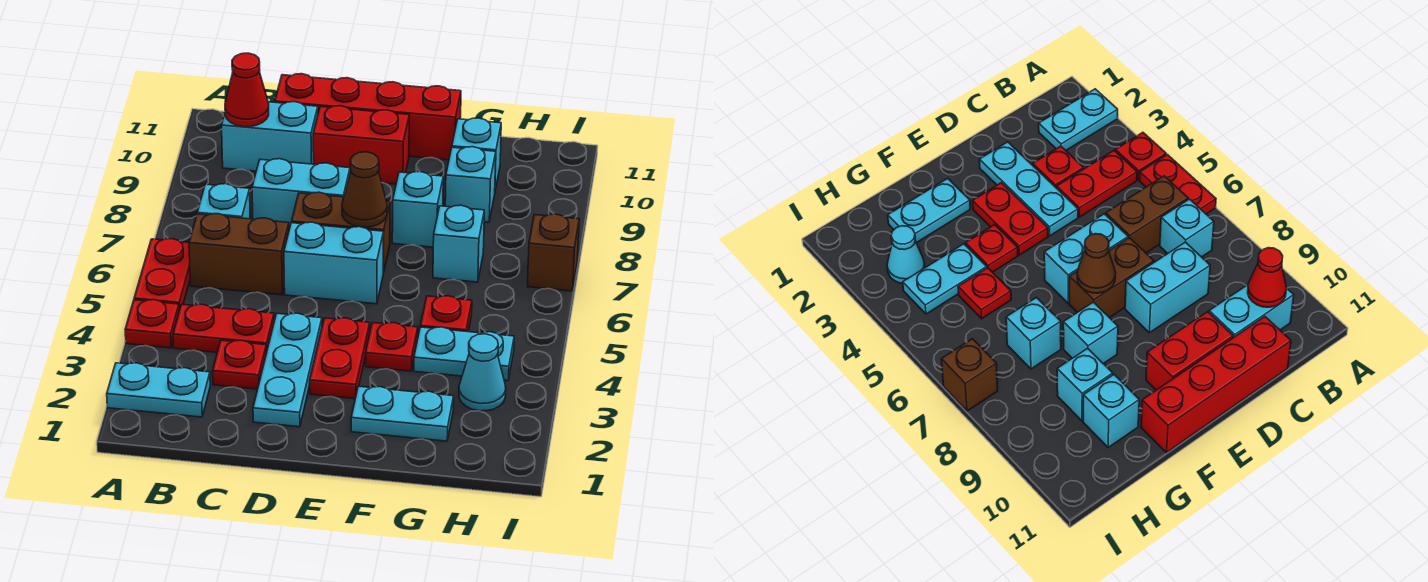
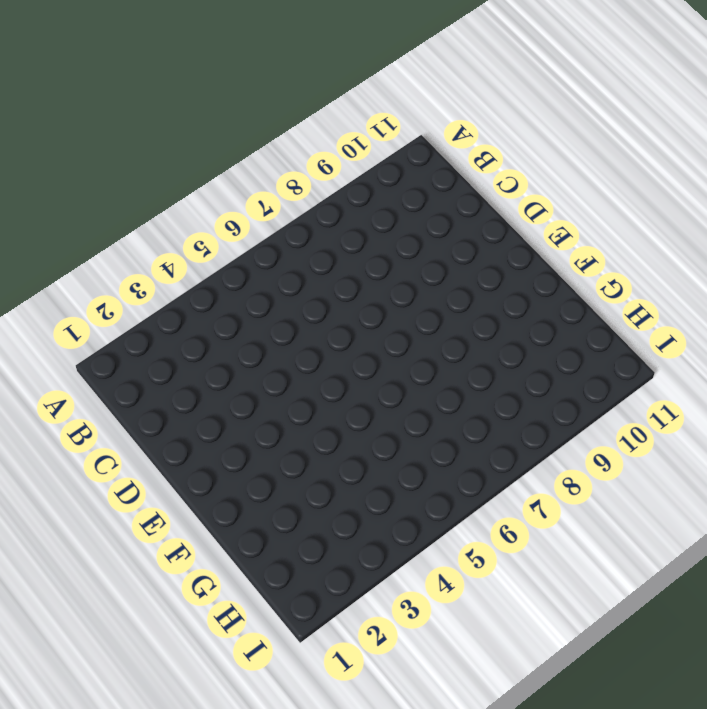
none -> cyan plate A2:B2 level 1
none -> red plate A4 level 1
none -> red plate A5:A6 level 1

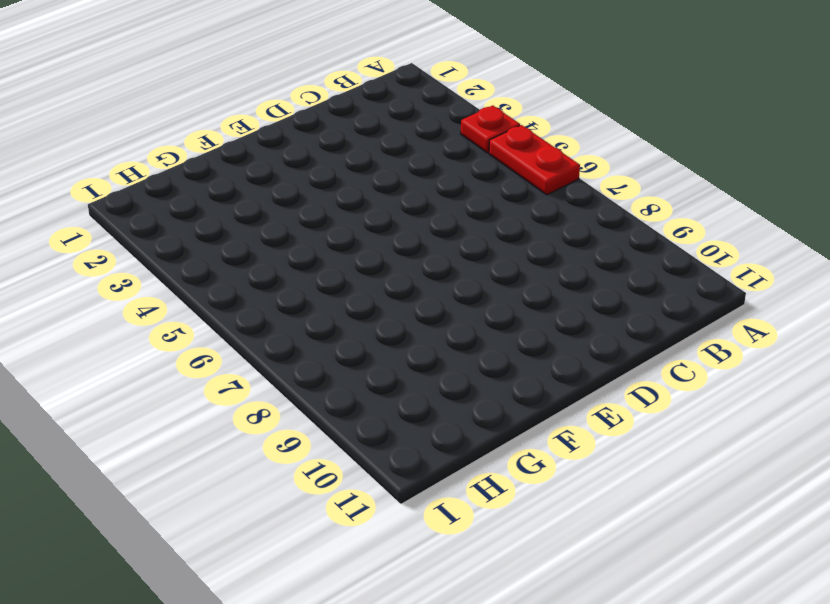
none -> cyan plate A2:B2 level 1
none -> red plate B4:C4 level 1
none -> brown brick B6:C6 level 1

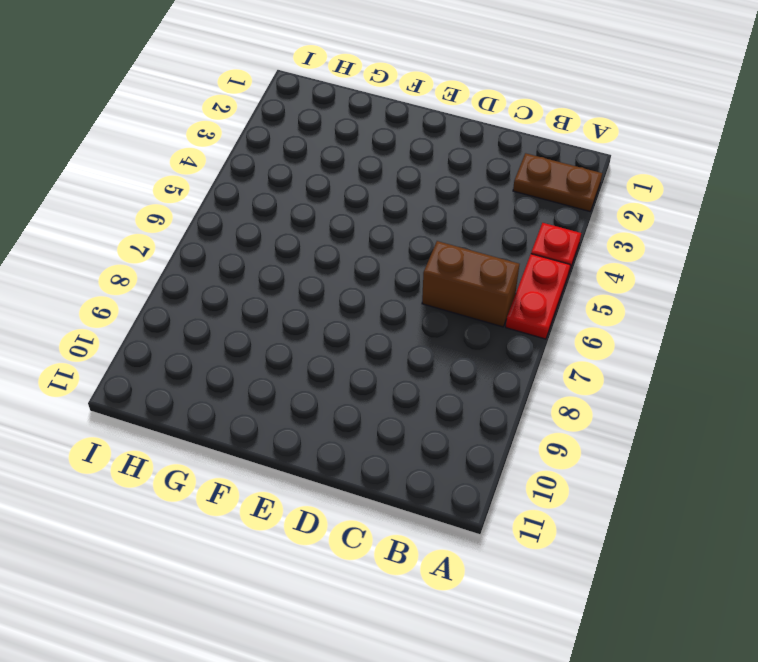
brown plate A2:B2 level 1 -> cyan plate A2:B2 level 1
none -> red plate B4:C4 level 1
none -> cyan brick B7 level 1
none -> cyan brick B10:C10 level 1

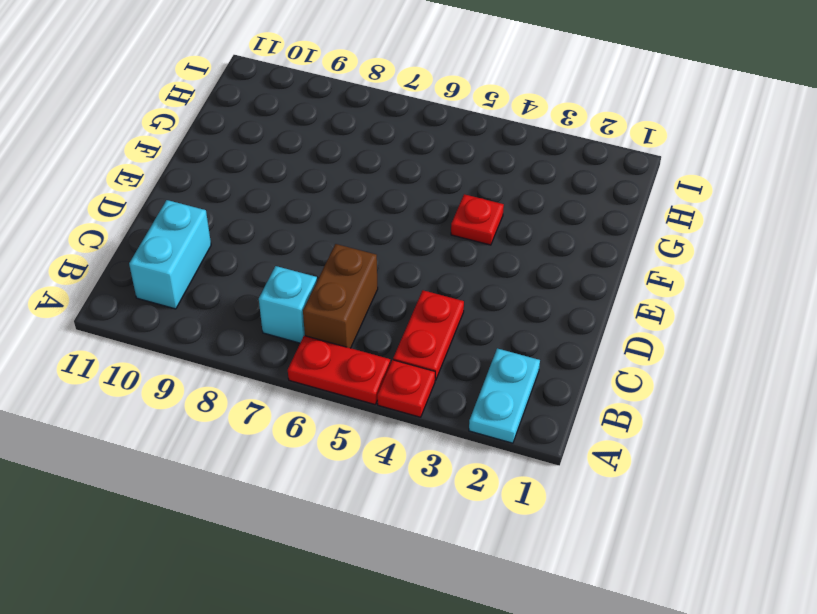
none -> red plate C3 level 1
none -> cyan brick C8:D8 level 1
none -> red brick C11:F11 level 1

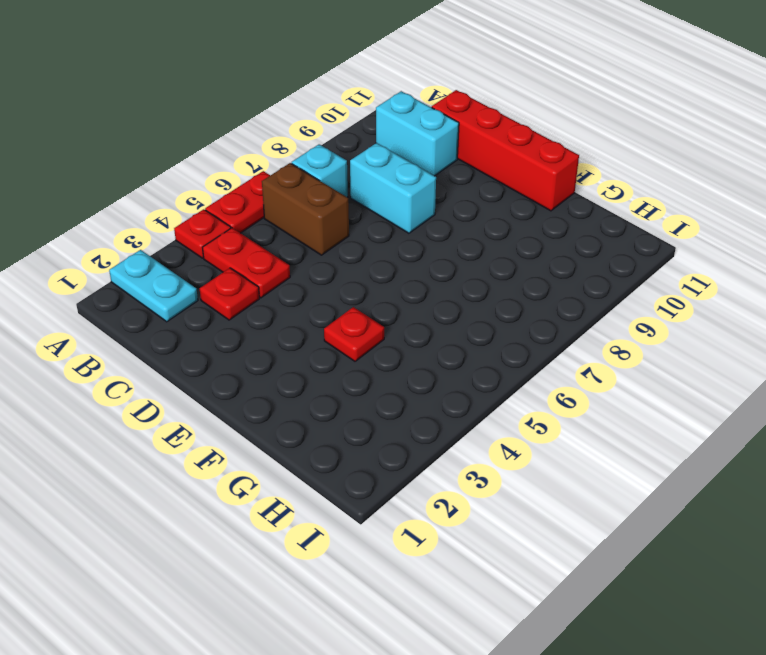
none -> cyan plate D2:D4 level 1
none -> cyan brick D6:E6 level 1
none -> brown brick D7:E7 level 1

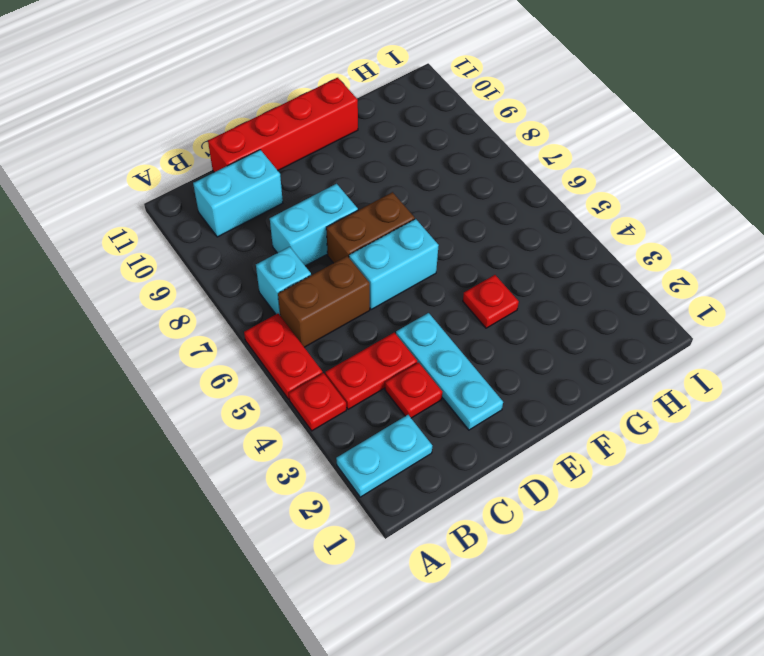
none -> red brick D10:E10 level 1
none -> red plate E3:E4 level 1
none -> cyan plate F2:G2 level 1

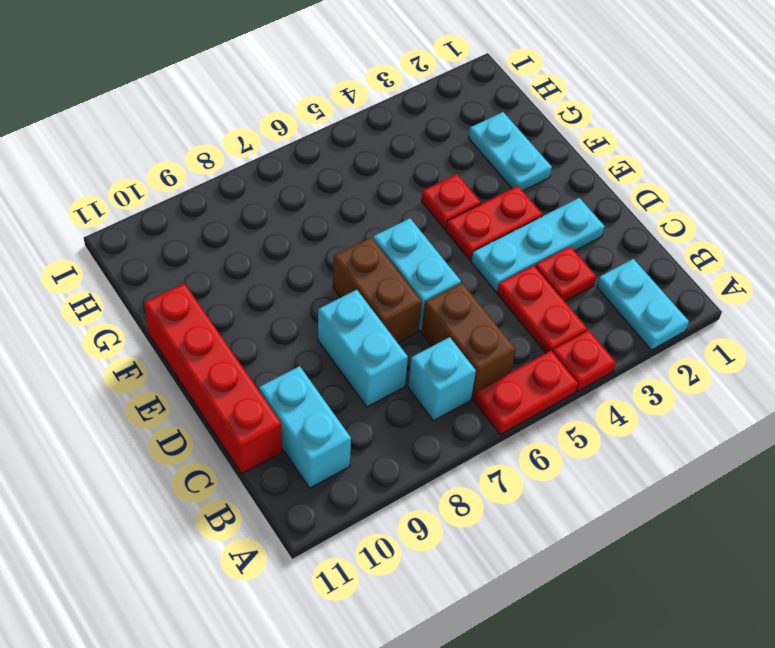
none -> red brick D10:E10 level 1
none -> cyan brick F8 level 1
none -> cyan plate G4:H4 level 1

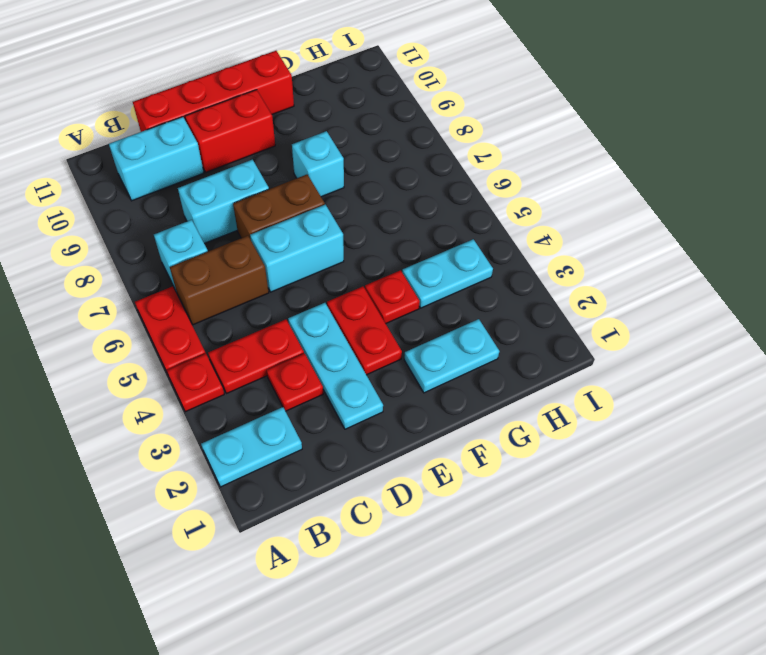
none -> red plate G5 level 1
none -> cyan brick G7 level 1
none -> cyan brick G9 level 1

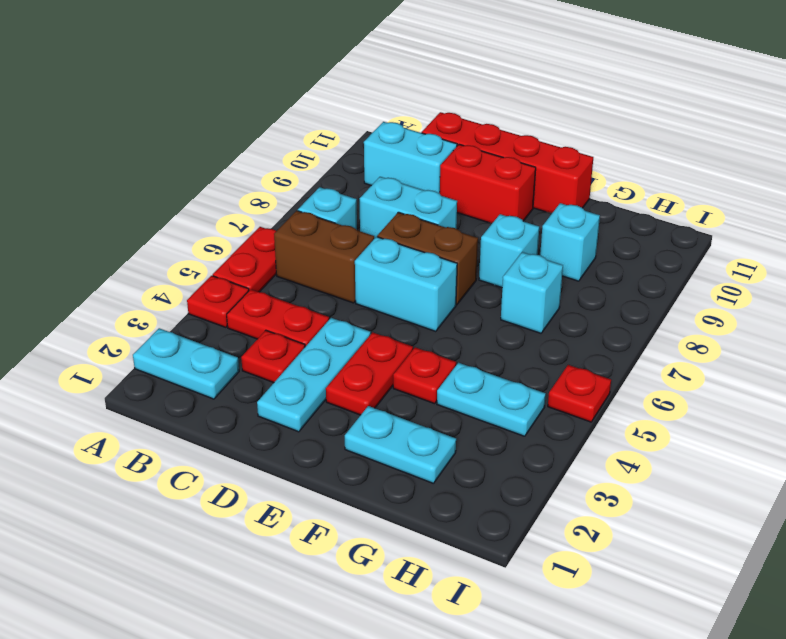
red plate I5 level 1 -> red plate G5 level 1
none -> cyan brick G10 level 1
none -> cyan cone H3 level 1
none -> brown brick I7 level 1

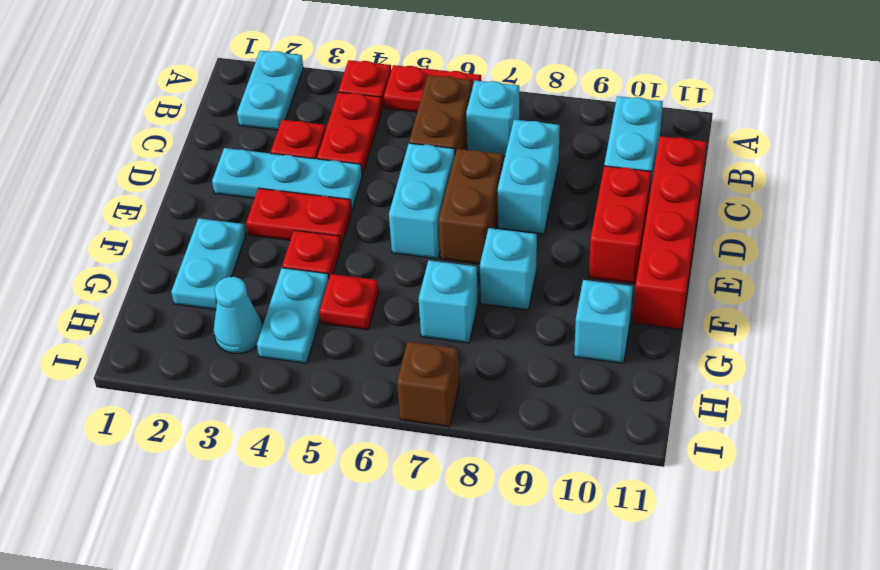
none -> cyan brick G9 level 1
none -> red cone B10 level 2
none -> brown cone E7 level 2

